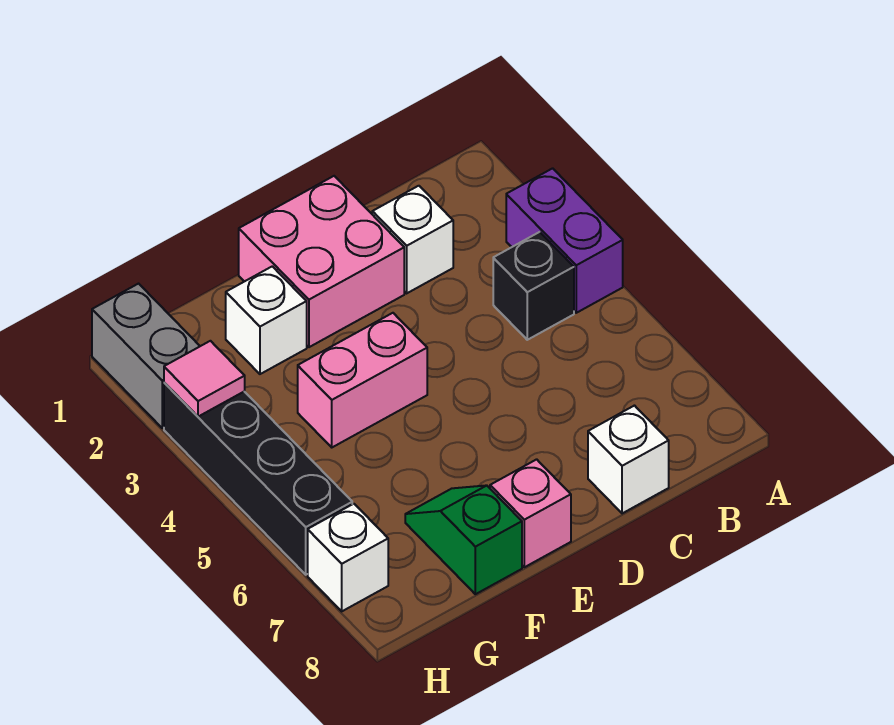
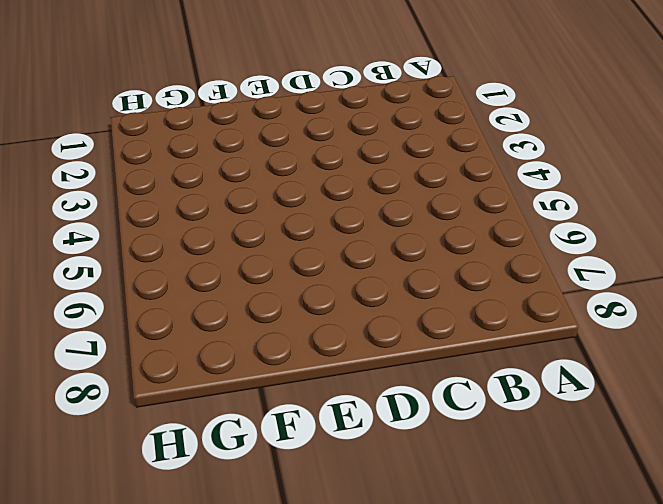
none -> purple brick A3:A4 level 1
none -> black brick B4 level 1
none -> white brick C2 level 1

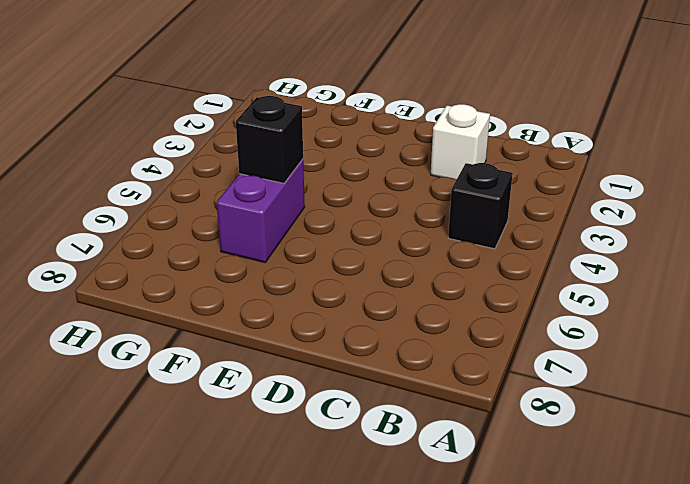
purple brick F5:F6 level 1 -> purple brick A3:A4 level 1
black brick F5 level 2 -> none
none -> white brick C8 level 1
none -> pink brick D1:E2 level 1
none -> pink brick E4:F4 level 1

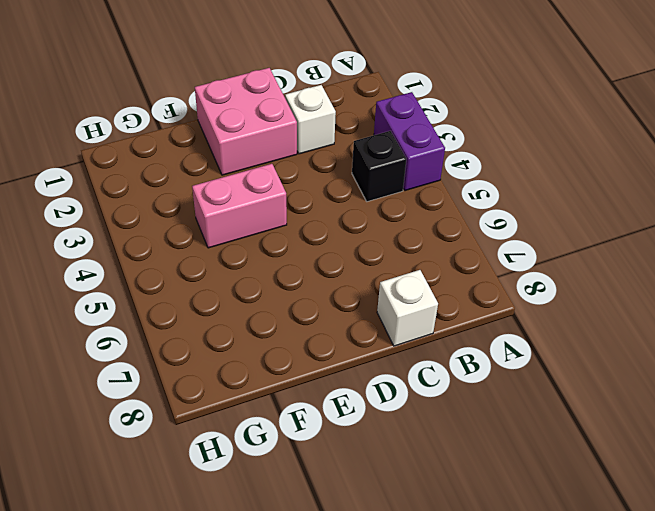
none -> pink brick E8 level 1
none -> white brick F2 level 1
none -> green slope F7:F8 level 1 top 8

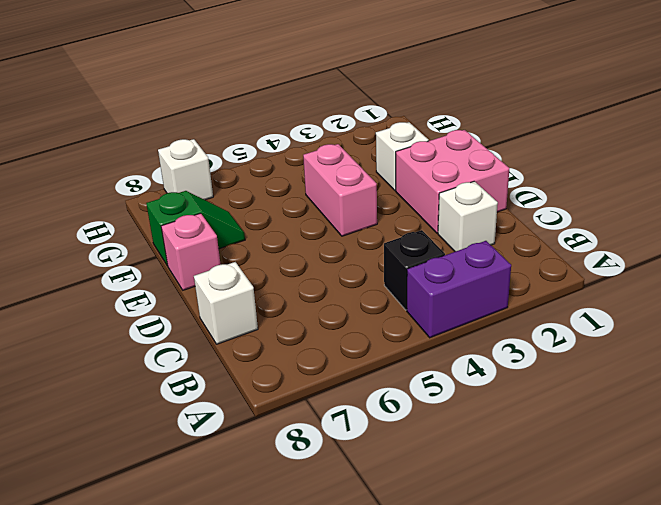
none -> grey brick H1:H2 level 1
none -> black brick H3:H6 level 1
none -> pink tile H3 level 2

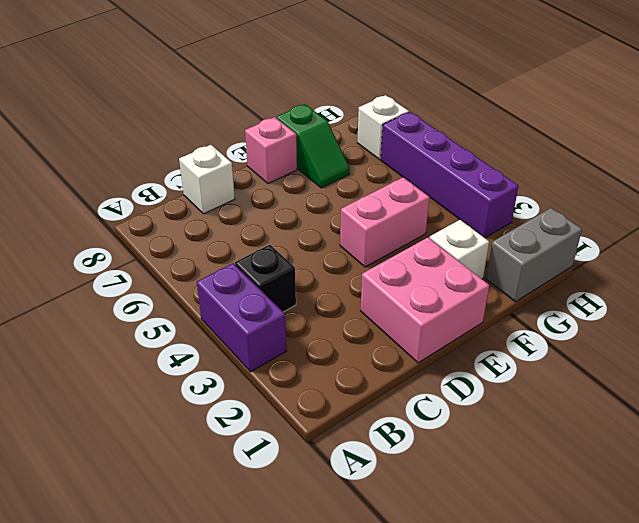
grey brick G1:H1 level 1 -> grey brick H1:H2 level 1
purple brick H3:H6 level 1 -> black brick H3:H6 level 1
none -> white brick C2 level 1
none -> pink tile H3 level 2

